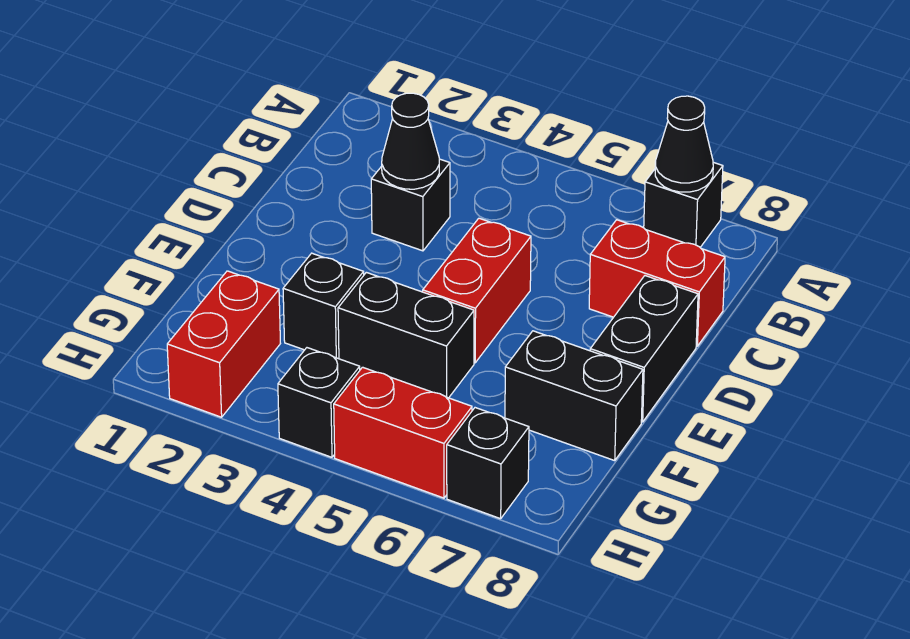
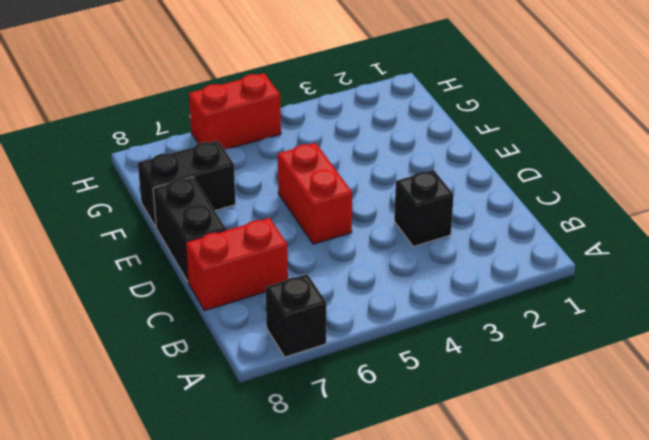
none -> black brick F3 level 1
none -> black brick F4:F5 level 1
none -> red brick G2:H2 level 1

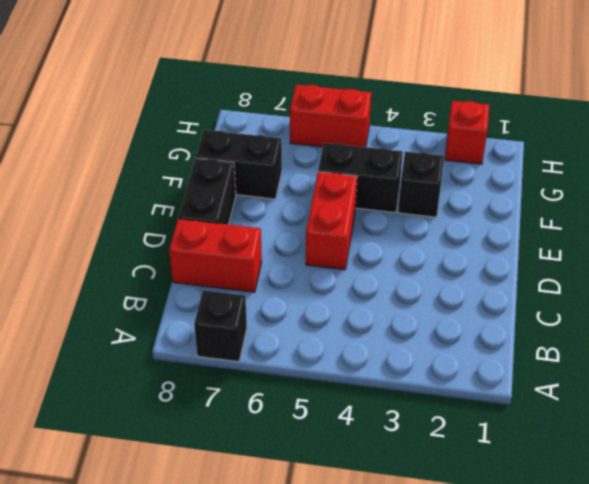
red brick H2 level 1 -> red brick G2:H2 level 1
none -> black brick C3 level 1
none -> black brick H4 level 1
none -> black brick H7 level 1

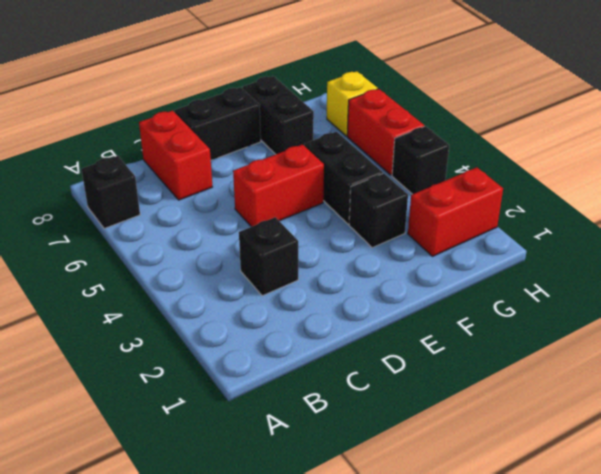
yellow brick H7 level 1 -> black brick H7 level 1
none -> black cone A7 level 2
none -> black cone C3 level 2

